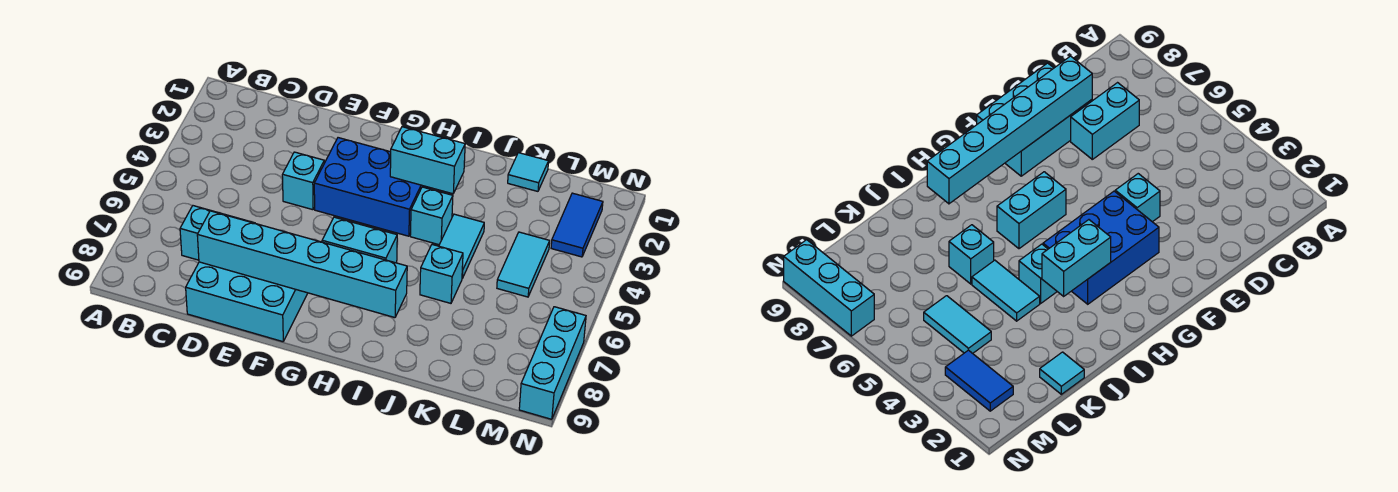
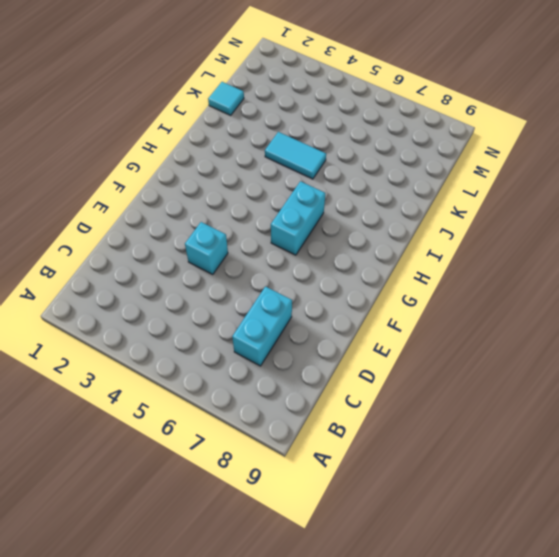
none -> cyan brick D8:F9 level 1
none -> blue brick F3:H4 level 1
none -> cyan brick I4 level 1

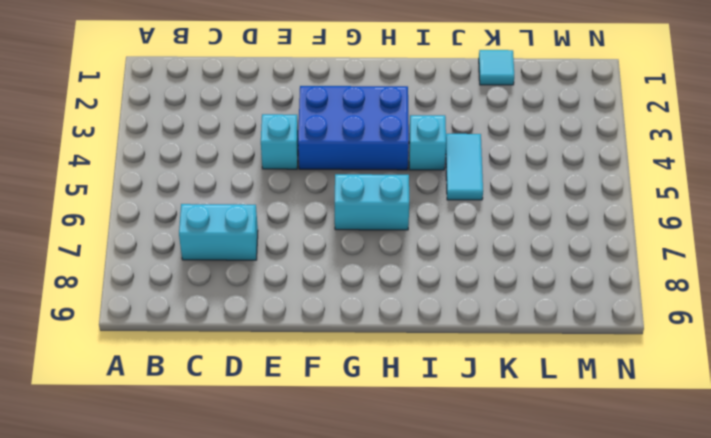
none -> cyan brick D8:F9 level 1
none -> cyan brick J6 level 1
none -> cyan tile L4:L5 level 1

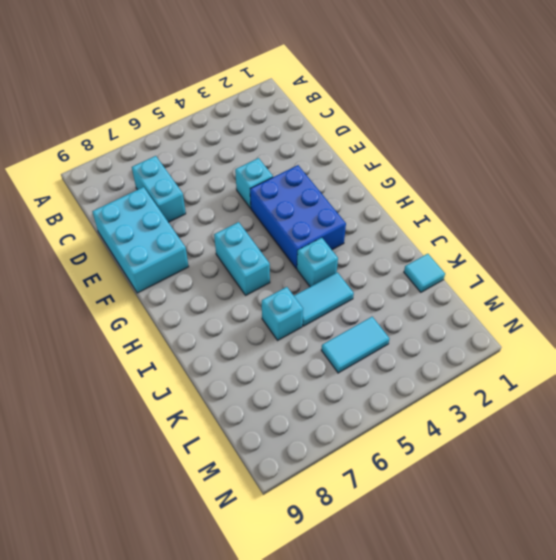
none -> blue tile M2:M3 level 1
none -> cyan brick N7:N9 level 1
none -> cyan brick D8:I8 level 2

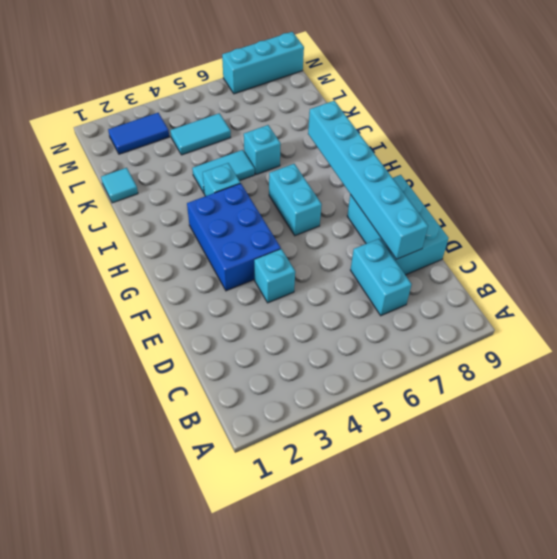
none -> cyan brick H3:I3 level 2

